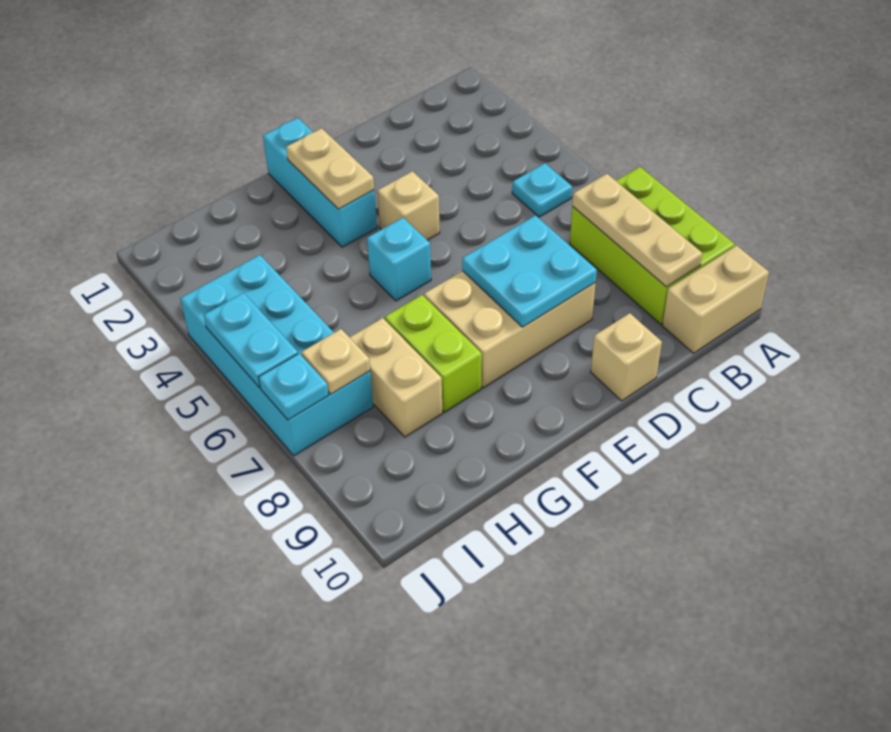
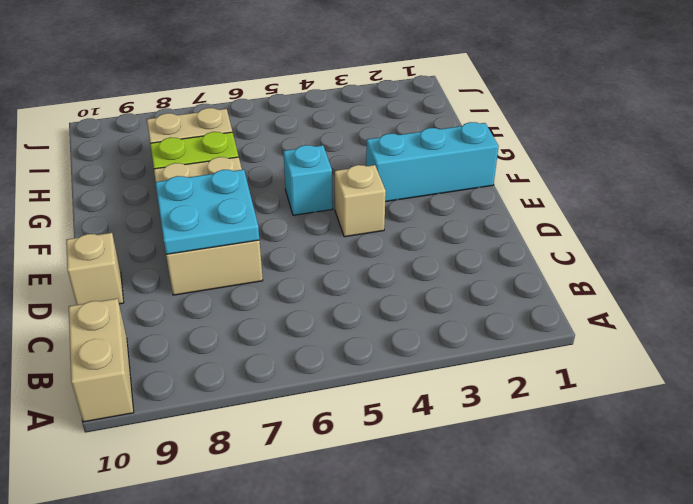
none -> lime brick A7:B9 level 1
none -> cyan plate B5 level 1
none -> cyan brick I4:J7 level 1

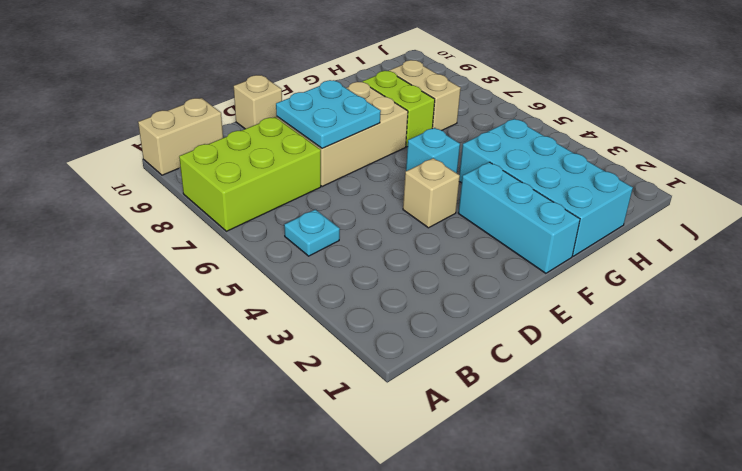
lime brick A7:C8 level 1 -> lime brick A7:B9 level 1
cyan brick G1:H4 level 1 -> cyan brick I4:J7 level 1
none -> tan plate B7:B9 level 2
none -> tan plate F2:F3 level 2
none -> tan plate I7 level 2

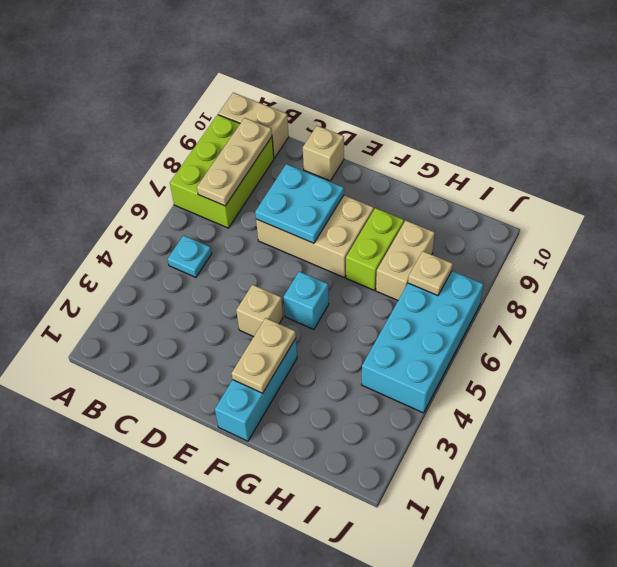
none -> cyan plate J5:J6 level 2
none -> cyan plate J7 level 2

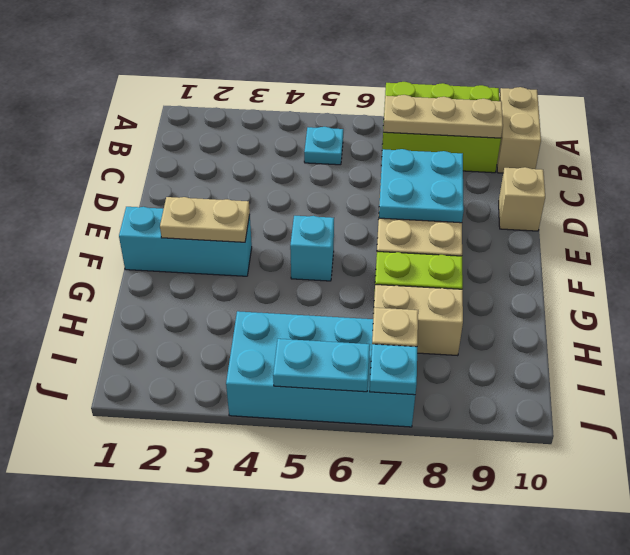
none -> tan brick E4 level 1

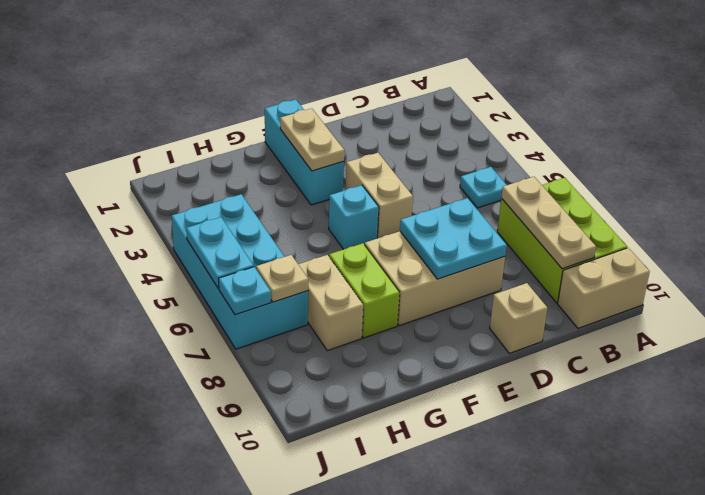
tan brick E4:E5 level 1 -> tan brick E4 level 1

